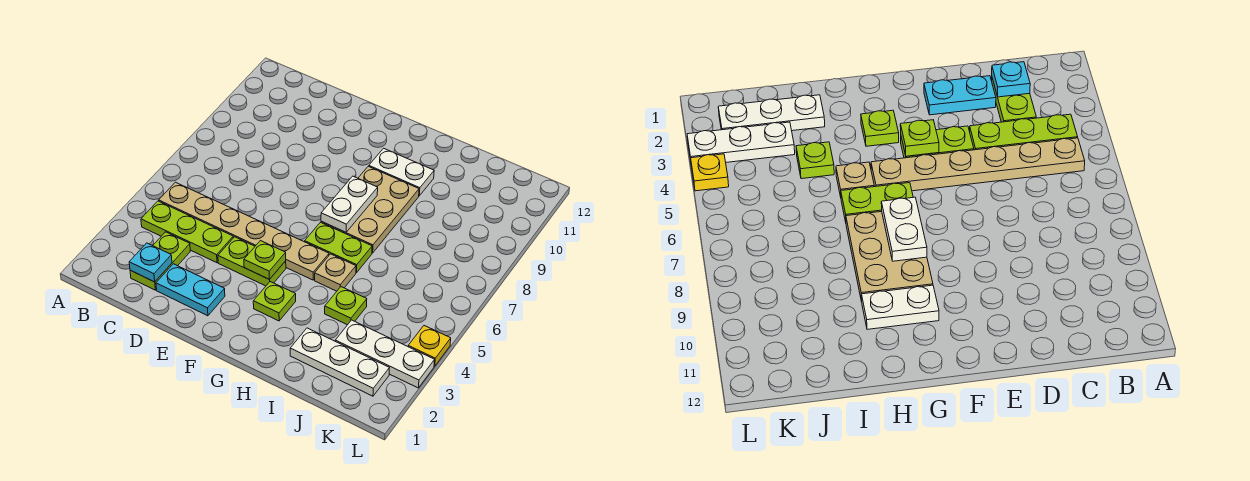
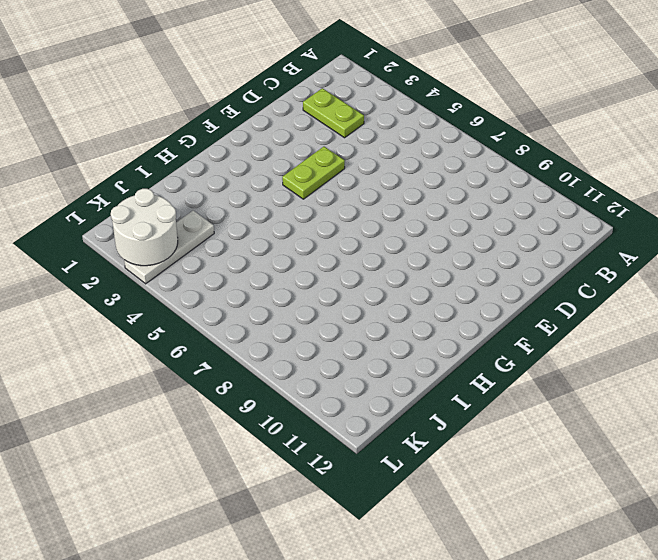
white round brick K2:L3 level 2 -> none
none -> lime plate B4:D4 level 1
none -> tan plate B5:G5 level 1
none -> cyan plate D2:E2 level 1

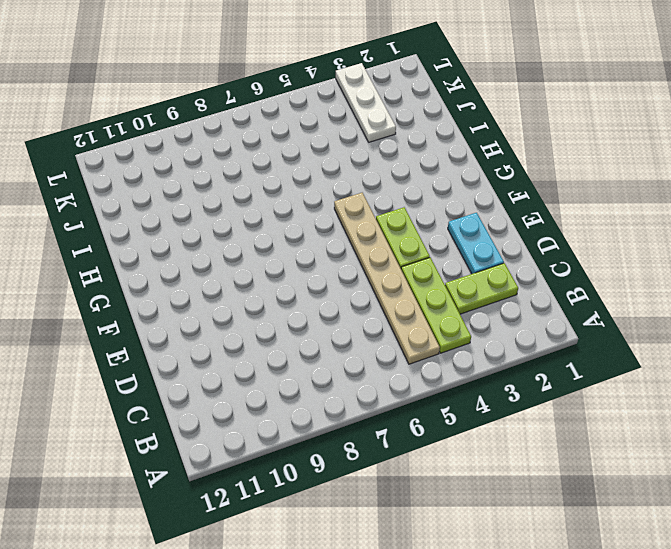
none -> lime plate G3 level 1
none -> lime plate G6:H6 level 1
none -> tan plate G7:H9 level 1

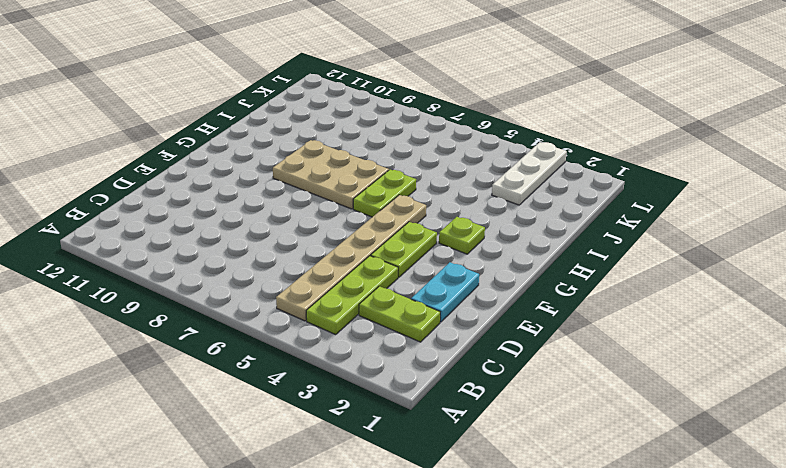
none -> white plate G10:H10 level 1
none -> tan plate H5 level 1
none -> white plate I2:K2 level 1

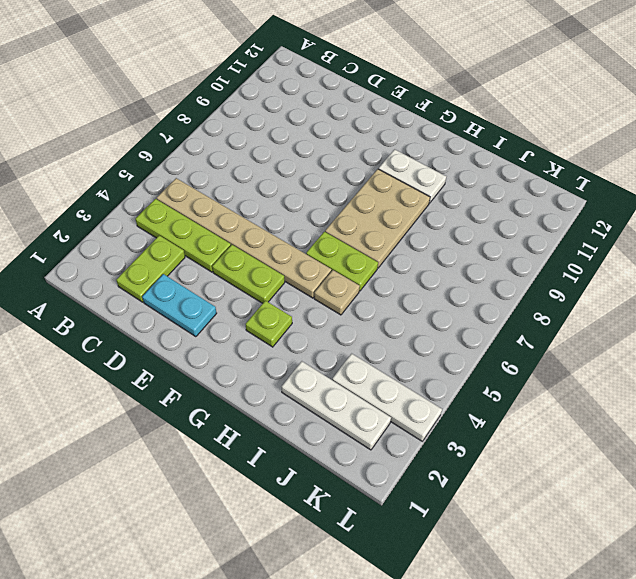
none -> lime plate I4 level 1
none -> yellow plate L4 level 1
none -> cyan plate C2 level 2

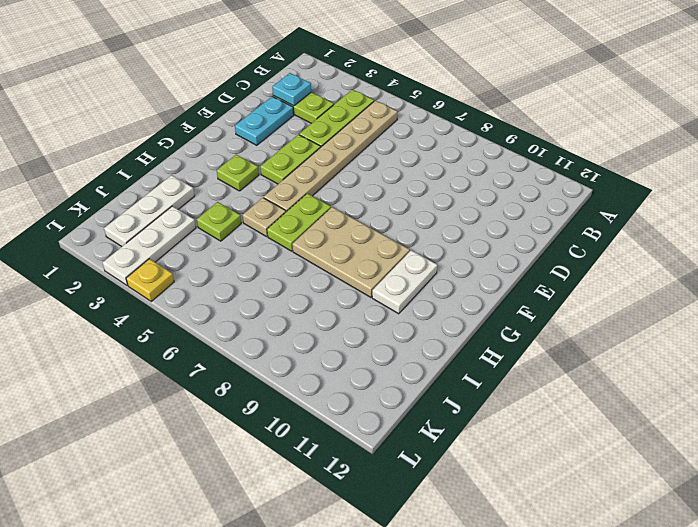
none -> lime plate F4 level 2
none -> white plate G7:G8 level 2

